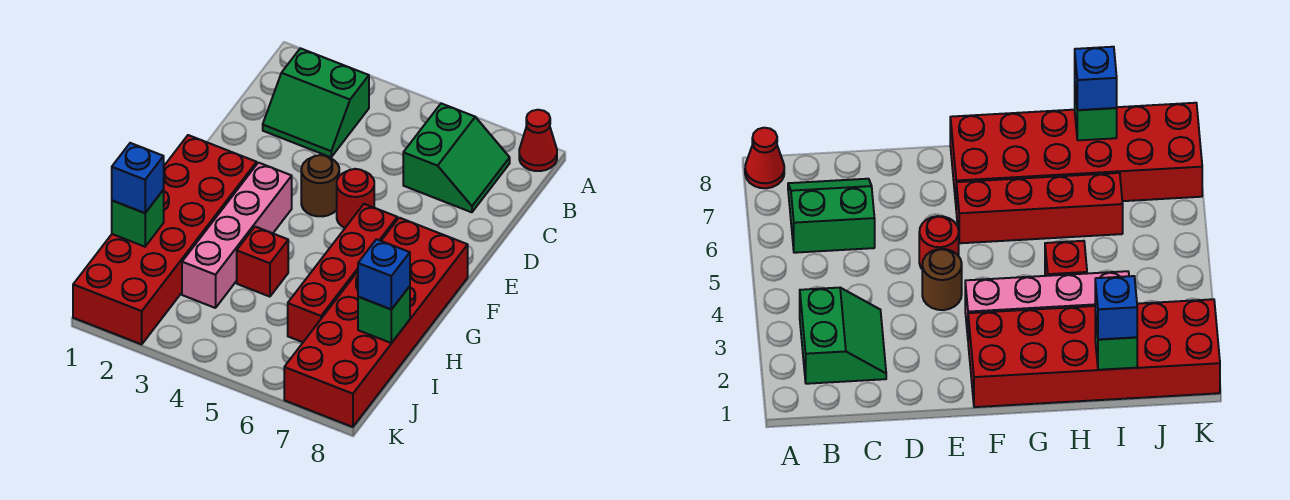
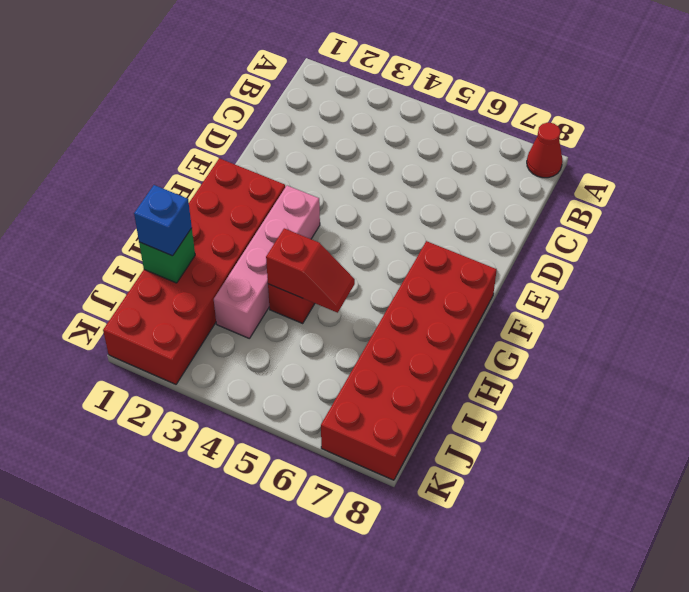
red slope H4:H5 level 2 top 4 -> none
none -> green slope B2:C3 level 1 top B
none -> green slope B6:C7 level 1 top 6
none -> brown round brick E4 level 1

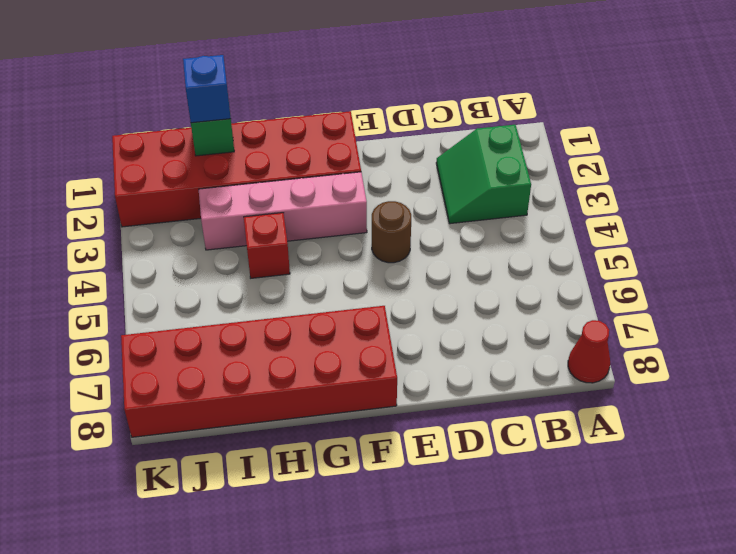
none -> green slope B6:C7 level 1 top 6
none -> red round brick E5 level 1
none -> red brick F6:I6 level 1

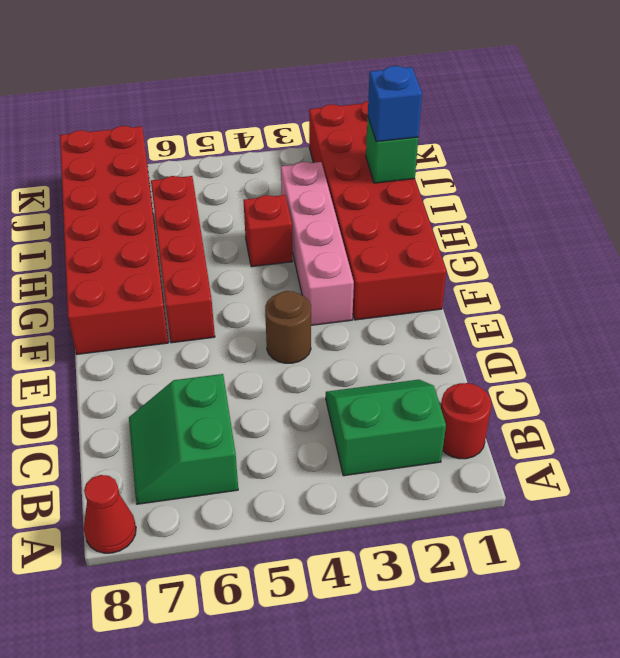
red round brick B1 level 1 -> red round brick E5 level 1
none -> green brick I8 level 2
none -> blue brick I8 level 3

